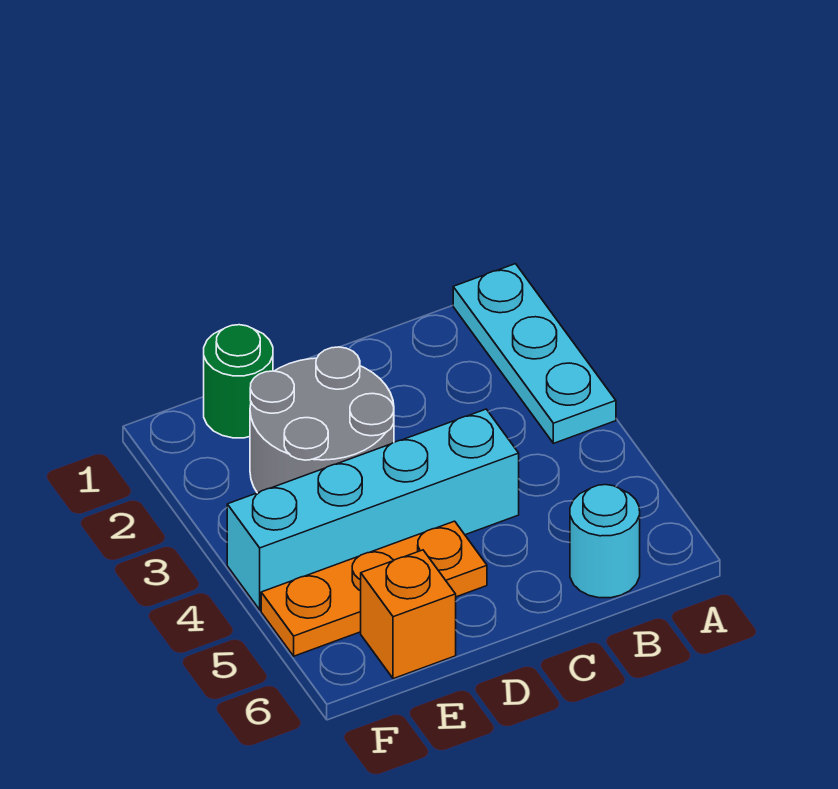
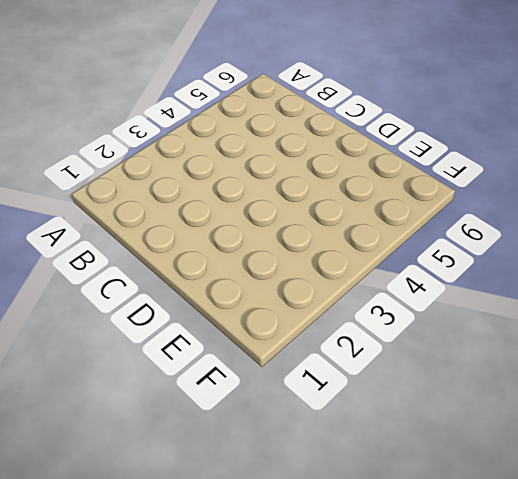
none -> cyan plate A1:A3 level 1
none -> cyan round brick B6 level 1

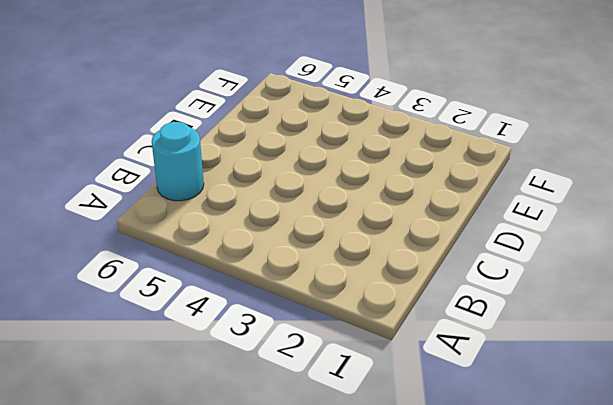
none -> cyan plate A1:A3 level 1
none -> cyan brick C4:F4 level 1

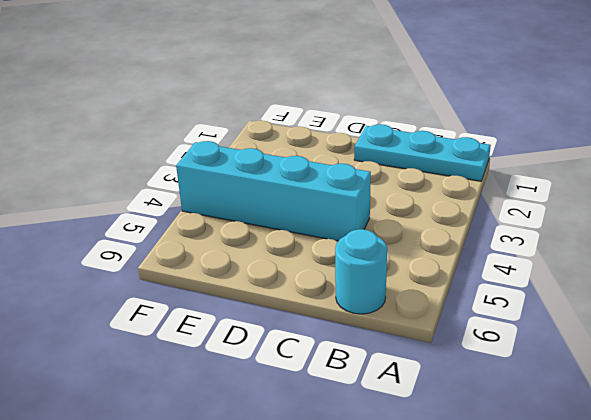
cyan plate A1:C1 level 1 -> cyan plate A1:A3 level 1
none -> grey round brick D2:E3 level 1
none -> orange plate D5:F5 level 1

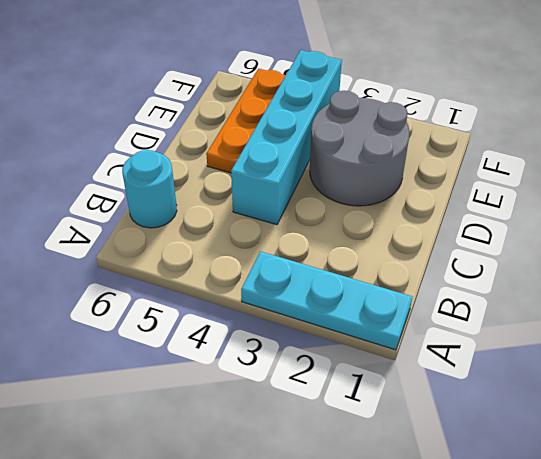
none -> green round brick E1 level 1
none -> orange brick E6 level 1

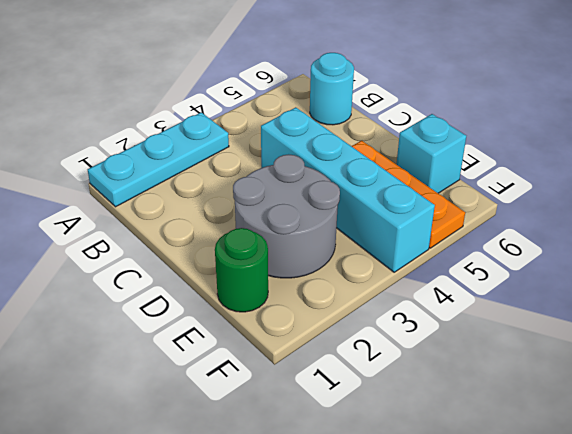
cyan brick E6 level 1 -> orange brick E6 level 1

